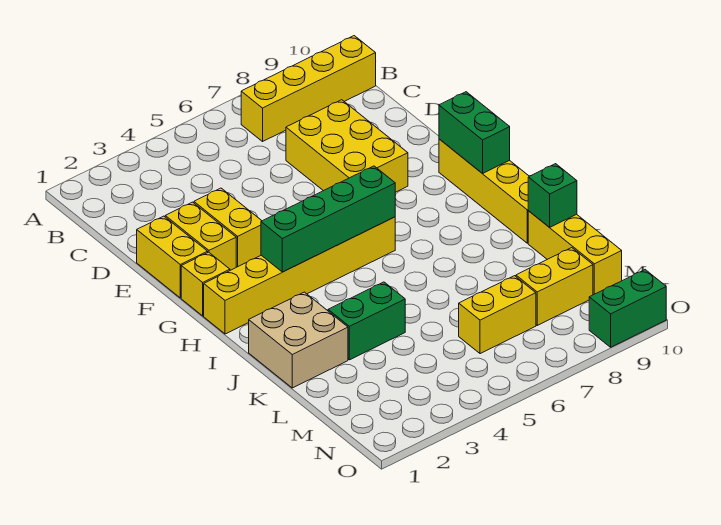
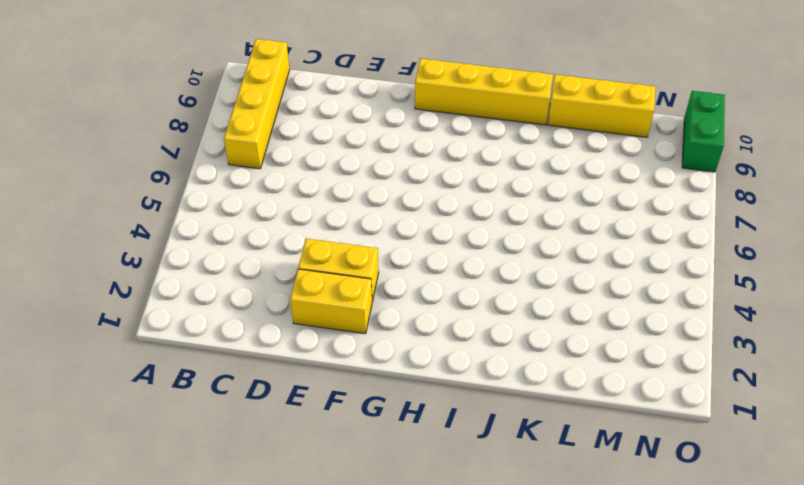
none -> yellow brick D7:F8 level 1
none -> yellow brick E1:F1 level 1
none -> yellow brick G1 level 1

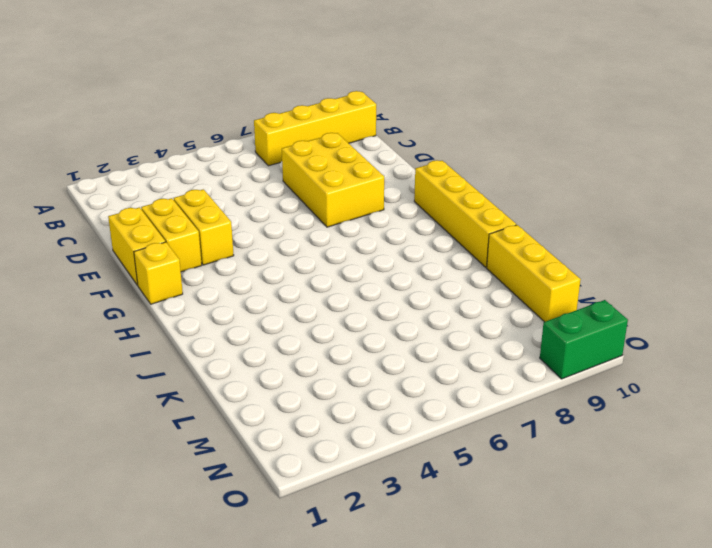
none -> yellow brick H1:H6 level 1
none -> tan brick J1:K2 level 1
none -> green brick K3:K4 level 1

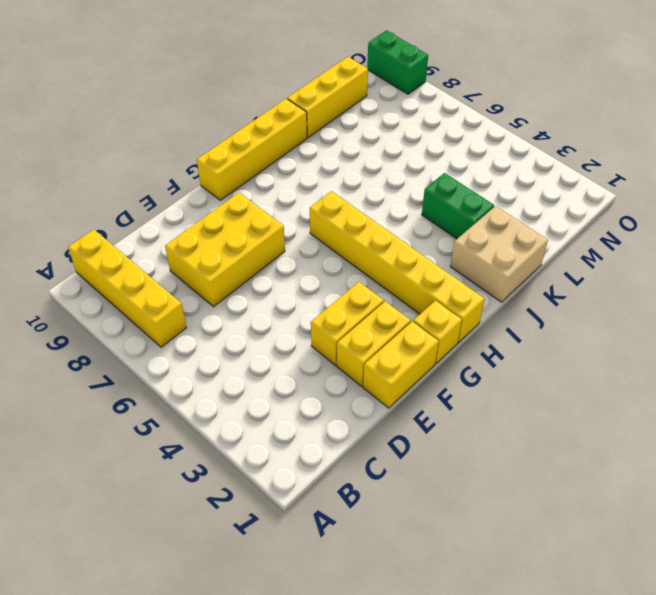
none -> yellow brick M6:M7 level 1
none -> yellow brick M8:M9 level 1
none -> green brick G10:H10 level 2

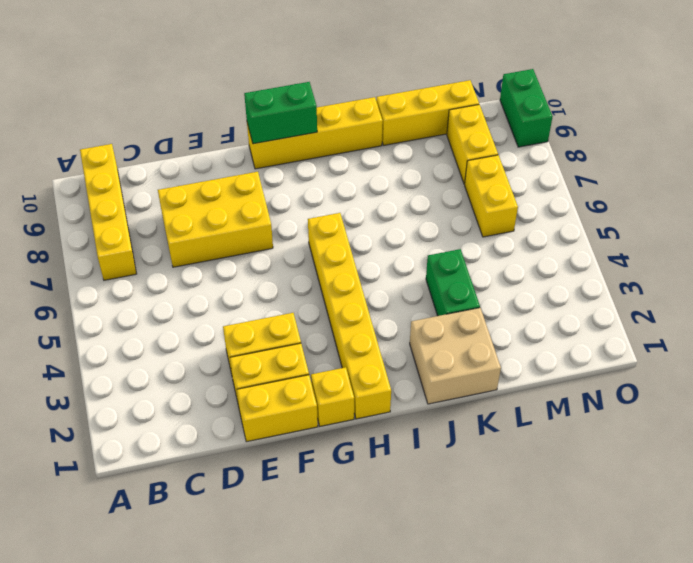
none -> green brick H3:H6 level 2
none -> green brick K10 level 2

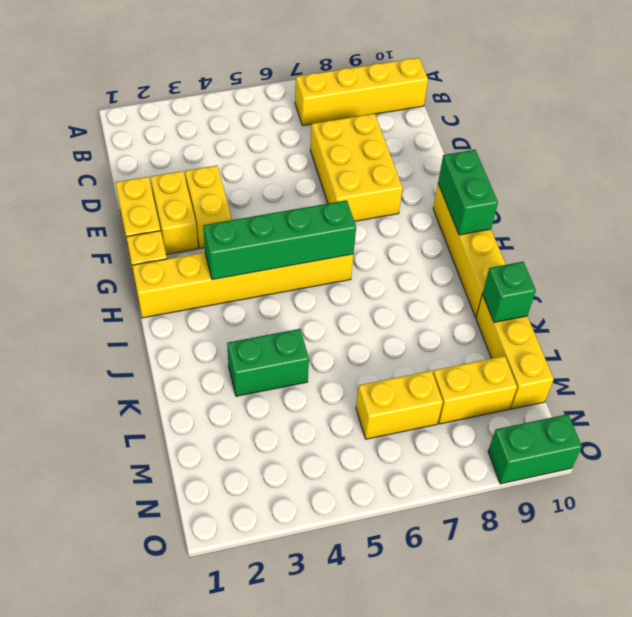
none -> tan brick J1:K2 level 1

